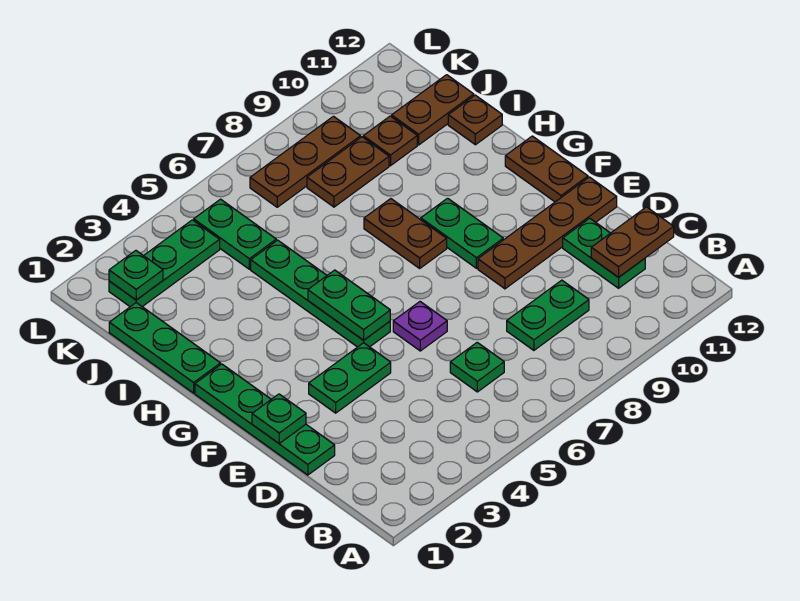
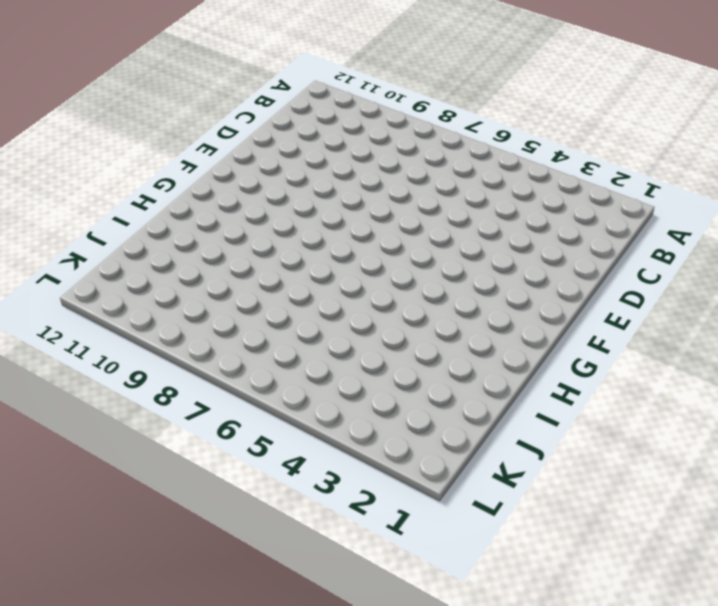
none -> green plate C6 level 1
none -> green plate C8:C9 level 1
none -> green plate C11:D11 level 1

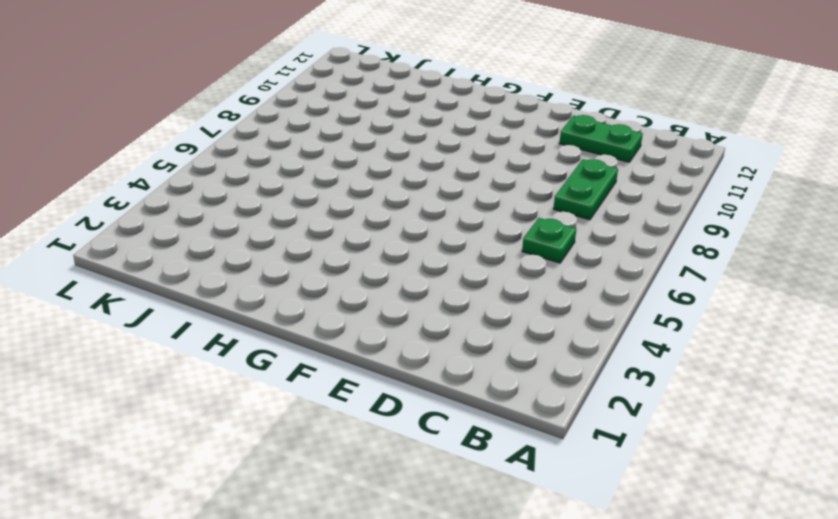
none -> green plate D1:G1 level 1
none -> green plate E3:E4 level 1
none -> purple plate E6 level 1

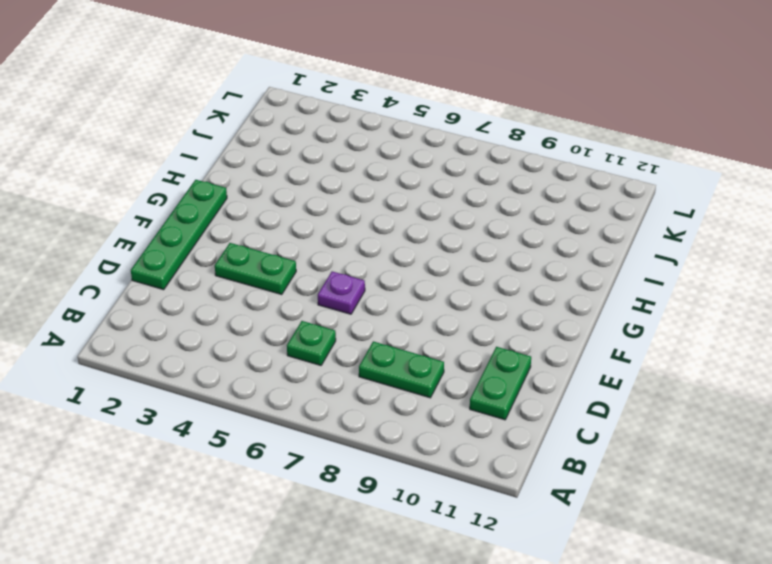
none -> brown plate E9:E12 level 1
none -> green plate F5:I5 level 1
none -> green plate F9:G9 level 1

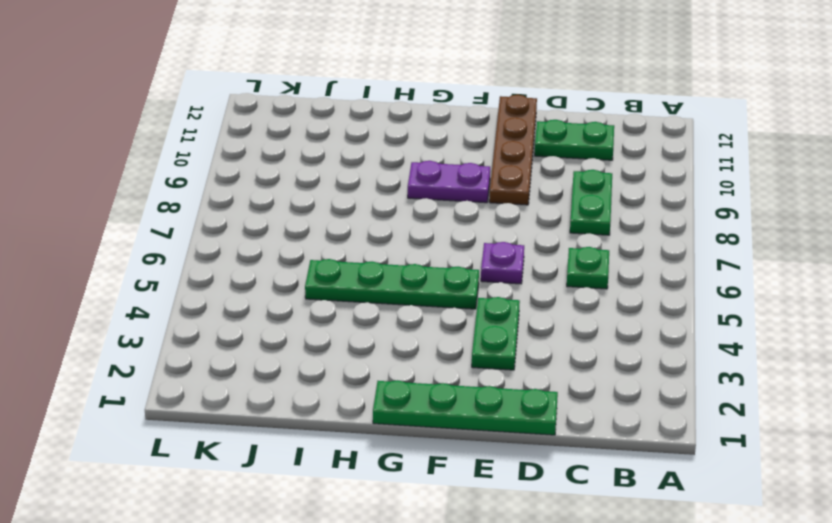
purple plate F9:G9 level 1 -> green plate F9:G9 level 1
none -> brown plate F12:G12 level 1
none -> brown plate G8:H8 level 1
none -> green plate H1:J1 level 1

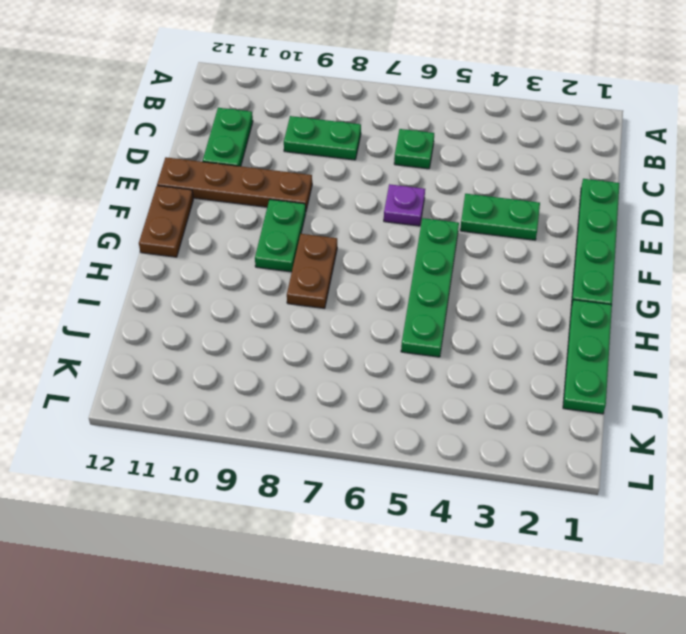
none -> brown plate I12 level 1
none -> green plate J5:K5 level 1
none -> brown plate J8:J9 level 1

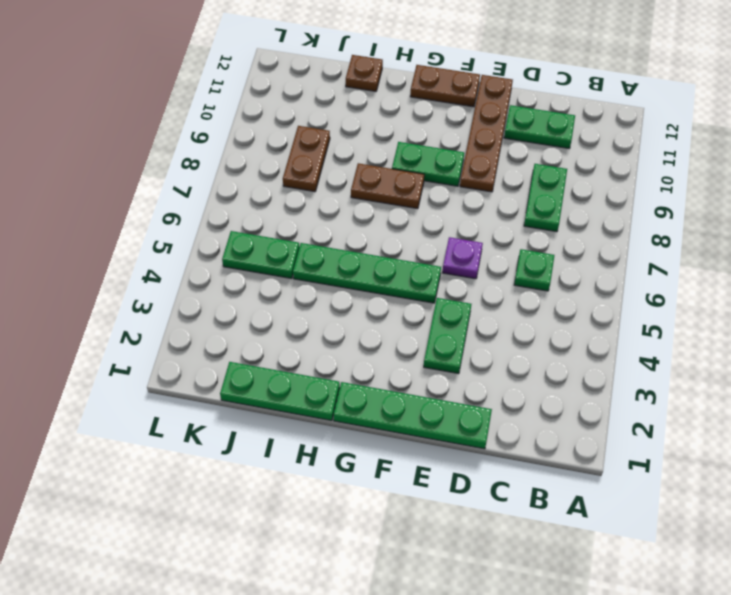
none -> brown plate J10 level 1
none -> brown plate J11:J12 level 1
none -> green plate K2:K4 level 1

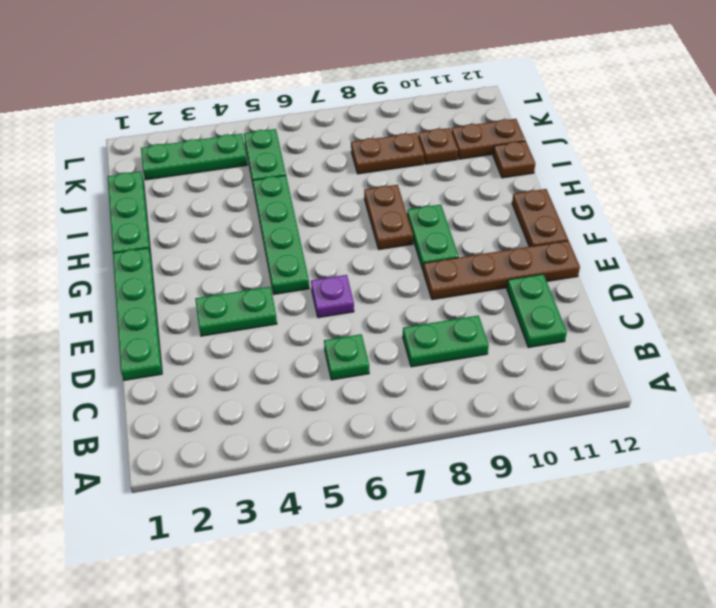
none -> brown plate K7:K9 level 1
none -> brown plate C11:C12 level 2
none -> green plate E1 level 2

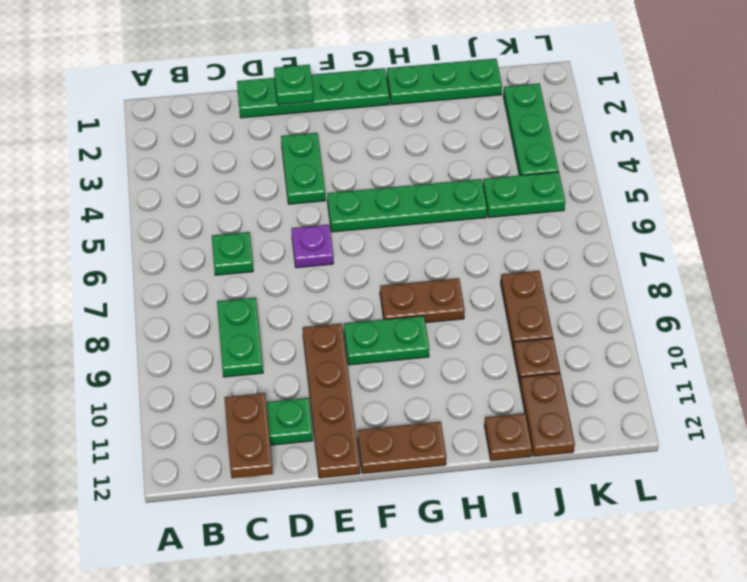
none -> brown plate K7:K9 level 1
none -> green plate F5:G5 level 2
none -> green plate K2 level 2

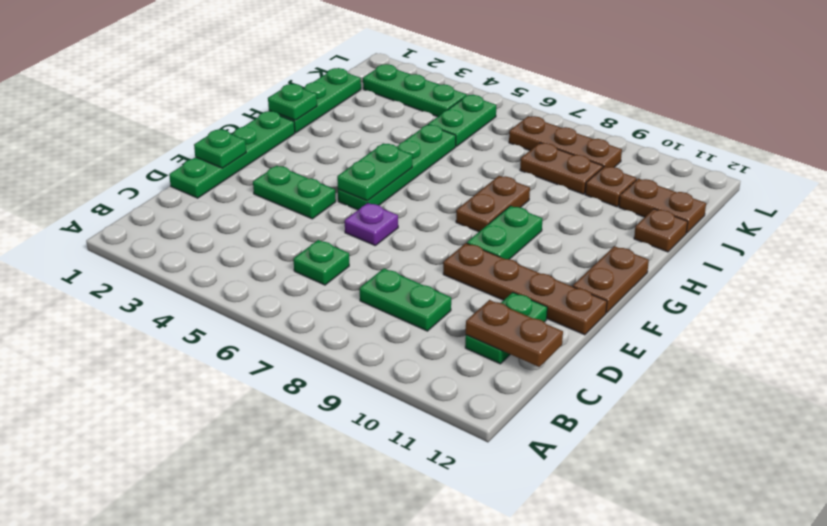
green plate H1 level 2 -> green plate K2 level 2

